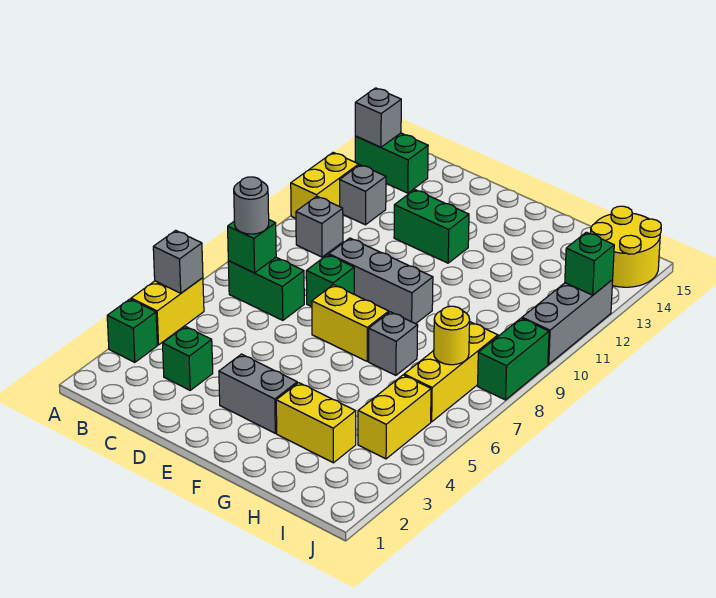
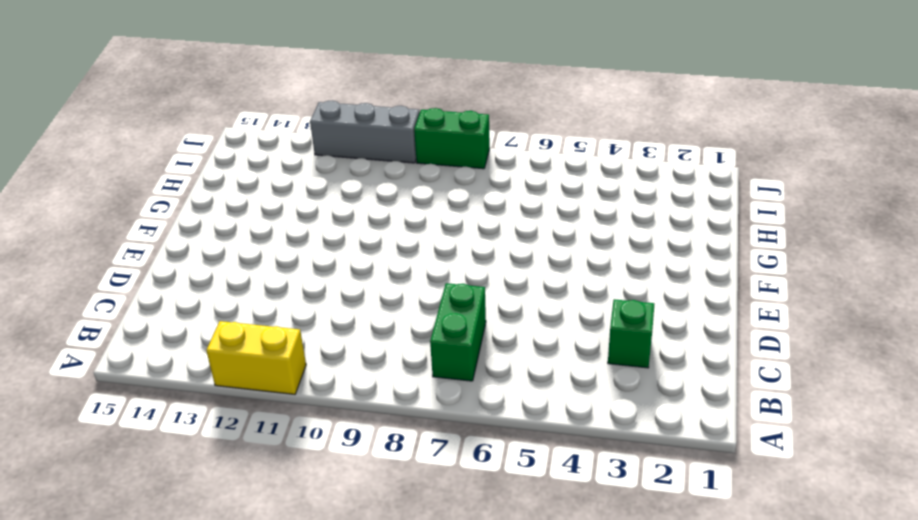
none -> green brick A3 level 1
none -> yellow brick A4:A5 level 1
none -> green brick A14:B14 level 1

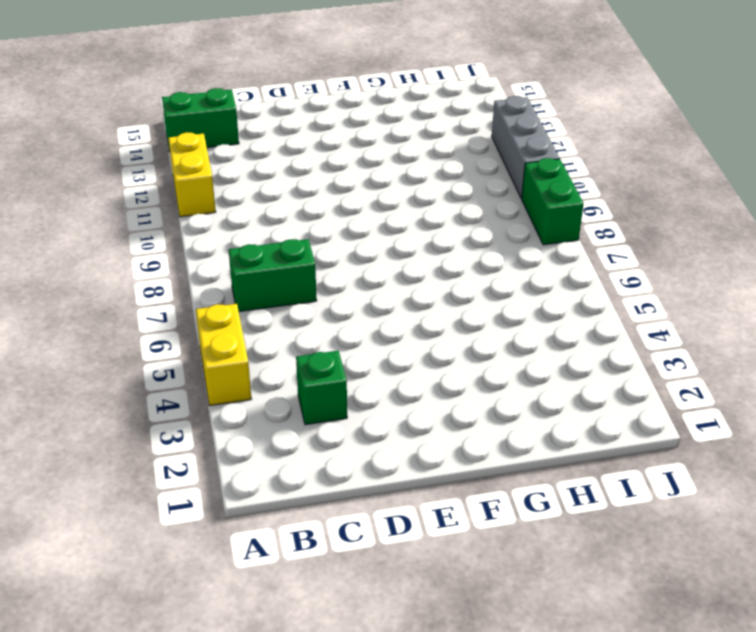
none -> green brick A3 level 1
none -> grey brick B10 level 1
none -> grey brick B12 level 1

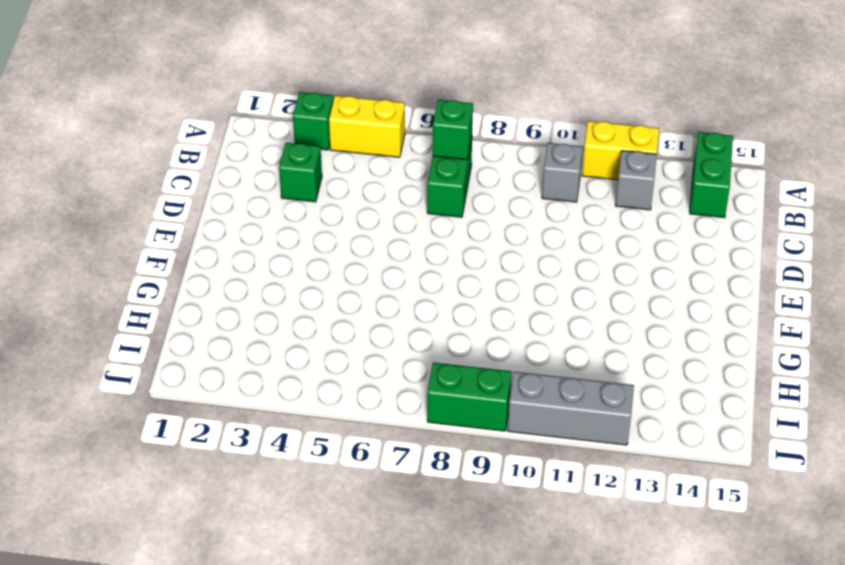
none -> green brick D8 level 1
none -> grey brick D9:F9 level 1
none -> green brick D12:E12 level 1

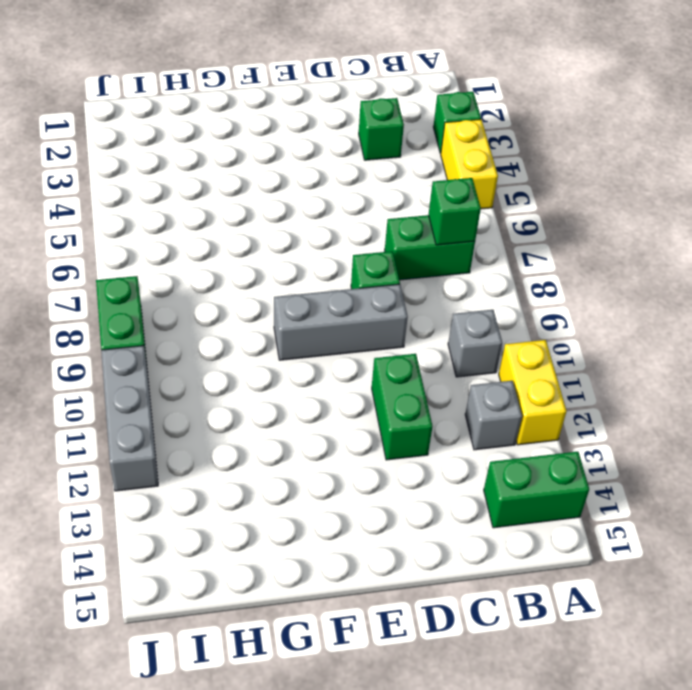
green brick D11:D12 level 1 -> green brick D12:E12 level 1
none -> grey brick E3:F3 level 1
none -> yellow brick E7:F7 level 1
none -> yellow brick G3:H3 level 1

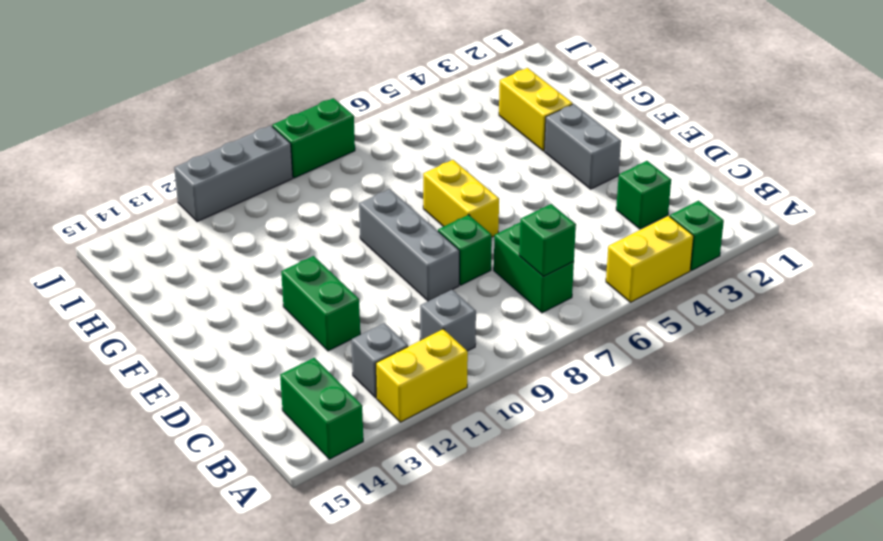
none -> grey brick G7 level 1
none -> yellow brick I4:I5 level 1
none -> yellow brick I6:I8 level 1

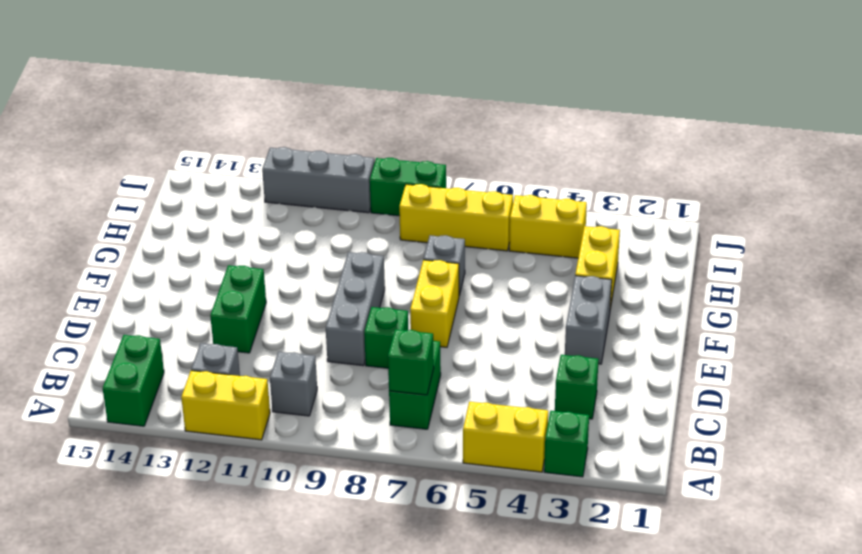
none -> yellow round brick I14:J15 level 1
none -> grey brick A5 level 2
none -> grey brick A14 level 2

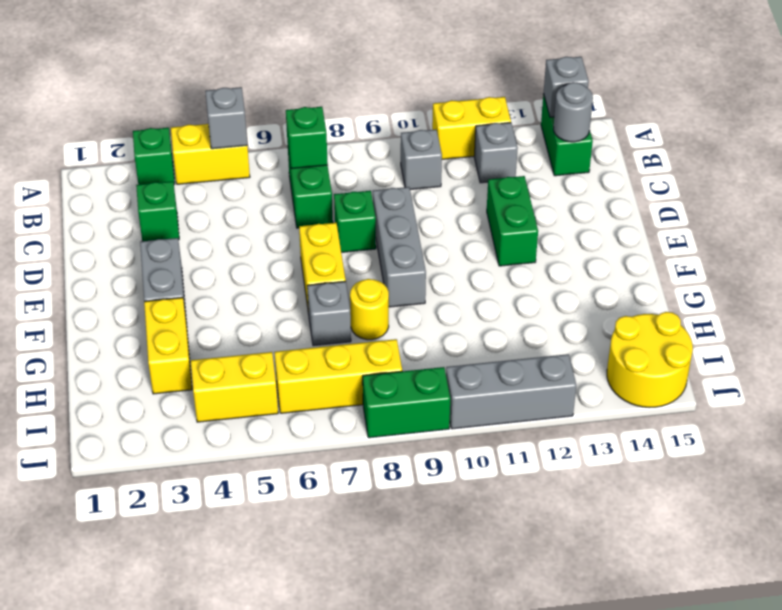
grey round brick B14 level 2 -> grey round brick B7 level 3
yellow round brick G8 level 1 -> yellow round brick I7 level 2
none -> green brick J12 level 2

